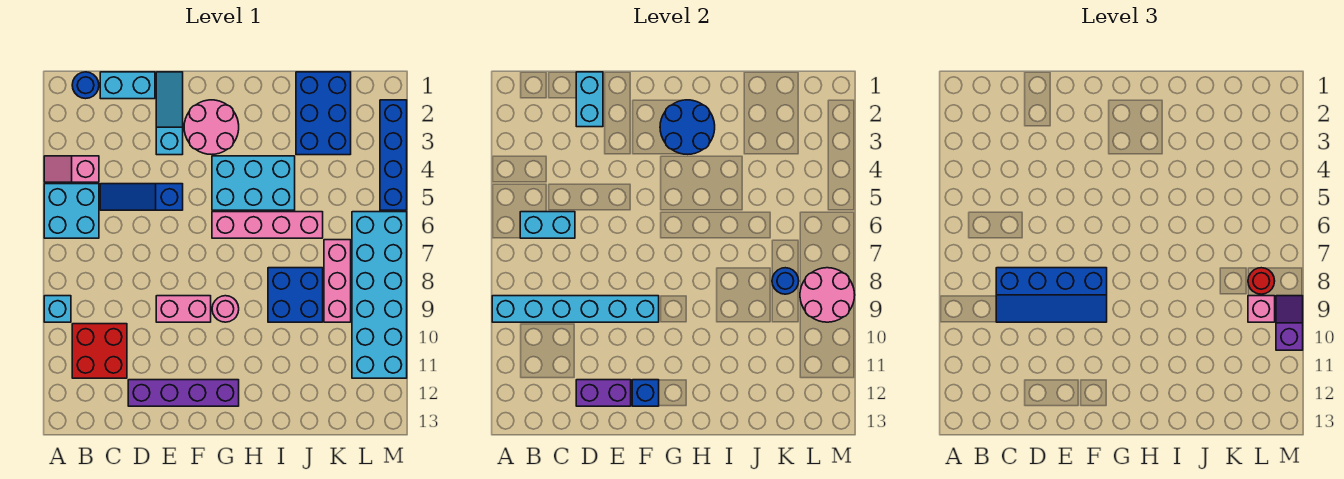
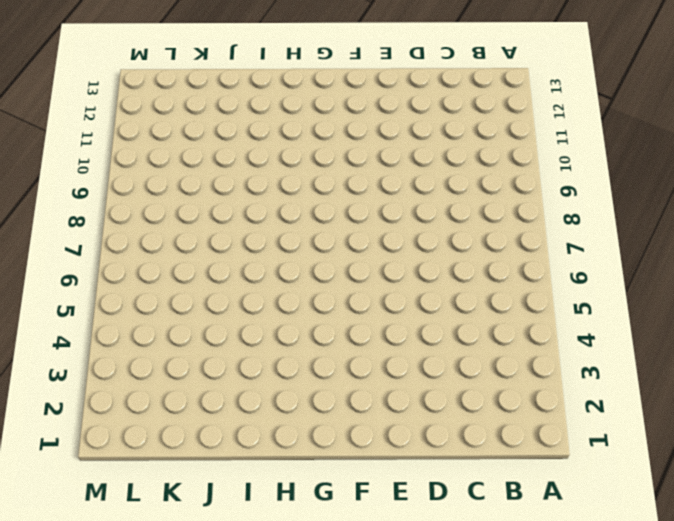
none -> pink slope A4:B4 level 1 top B
none -> cyan brick A5:B6 level 1
none -> cyan brick A9 level 1
none -> blue round brick B1 level 1

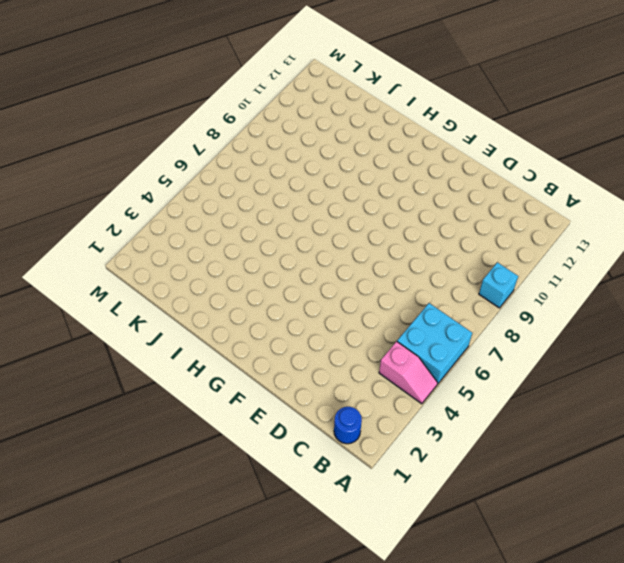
none -> red brick B10:C11 level 1
none -> cyan brick C1:D1 level 1
none -> blue slope C5:E5 level 1 top E
none -> purple brick D12:G12 level 1

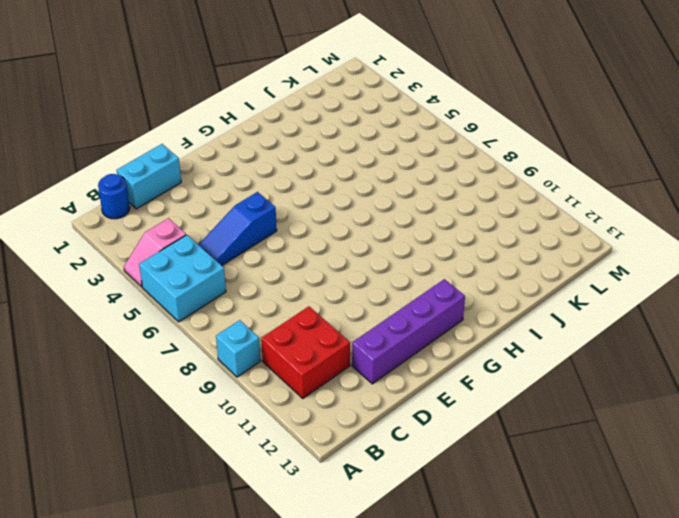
none -> cyan slope E1:E3 level 1 top 3
none -> pink brick E9:F9 level 1
none -> pink round brick F2:G3 level 1
none -> cyan brick G4:I5 level 1

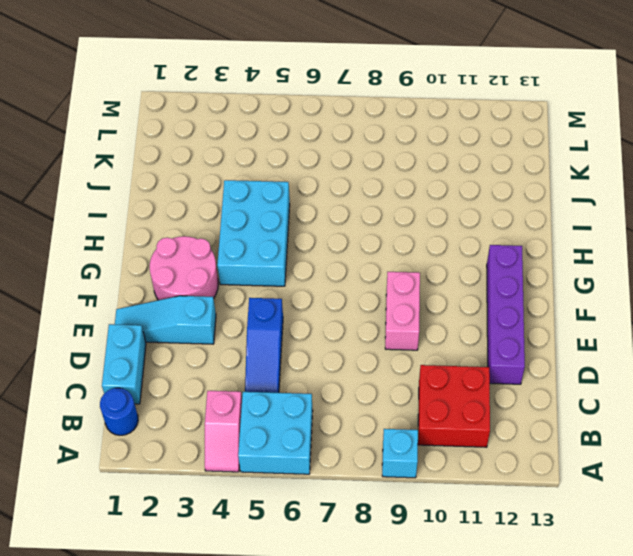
none -> pink brick G6:J6 level 1
none -> pink round brick G9 level 1
none -> blue brick I8:J9 level 1
none -> blue brick J1:K3 level 1

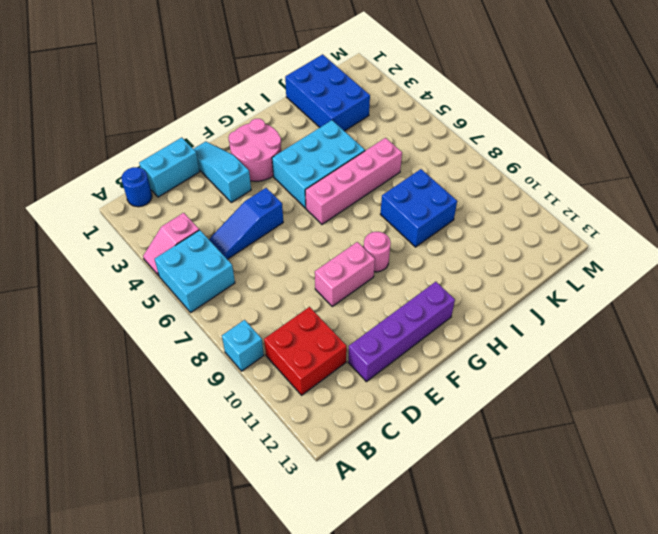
none -> pink brick K7:K9 level 1
none -> cyan brick L6:M11 level 1
none -> blue brick M2:M5 level 1
none -> cyan brick A9:F9 level 2

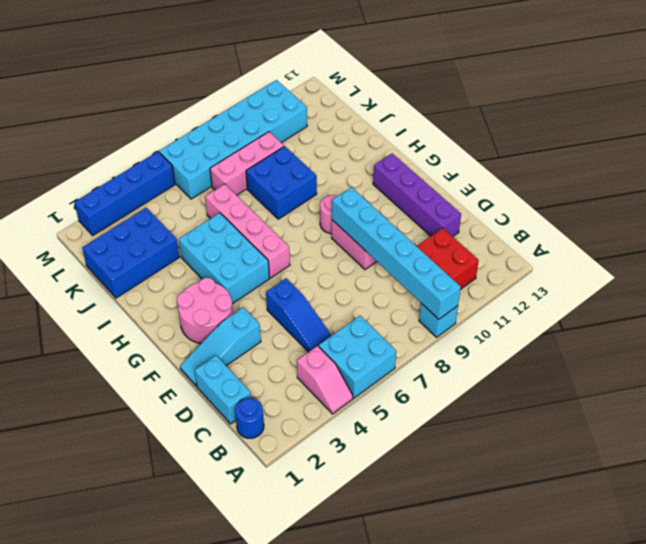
none -> cyan brick B6:C6 level 2
none -> cyan brick D1:D2 level 2
none -> purple brick D12:E12 level 2
none -> blue brick F12 level 2

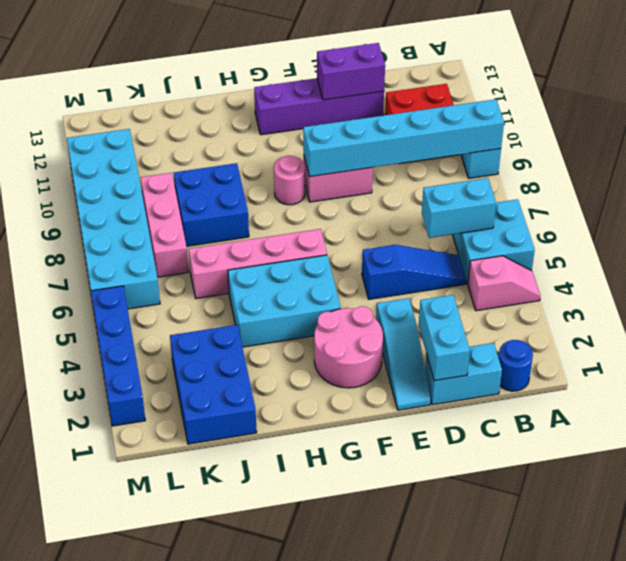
none -> blue brick F12 level 2
none -> blue round brick G2:H3 level 2
none -> blue round brick K8 level 2
none -> pink round brick L8:M9 level 2

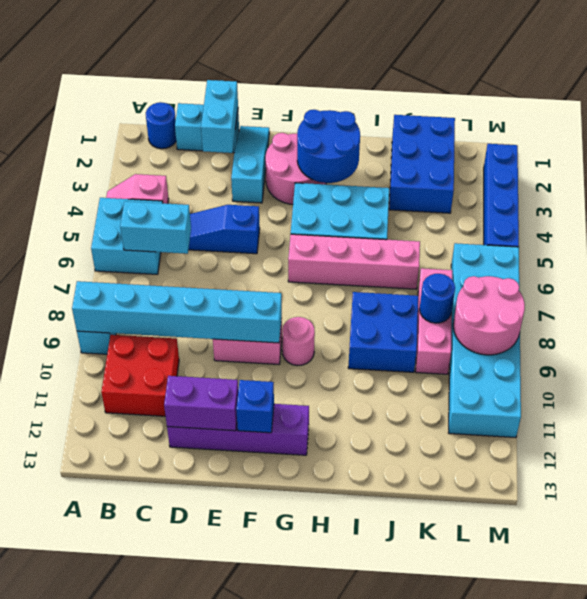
none -> blue slope C8:F9 level 3 top 8
none -> red round brick L8 level 3
none -> pink brick L9 level 3
none -> purple slope M9:M10 level 3 top 10

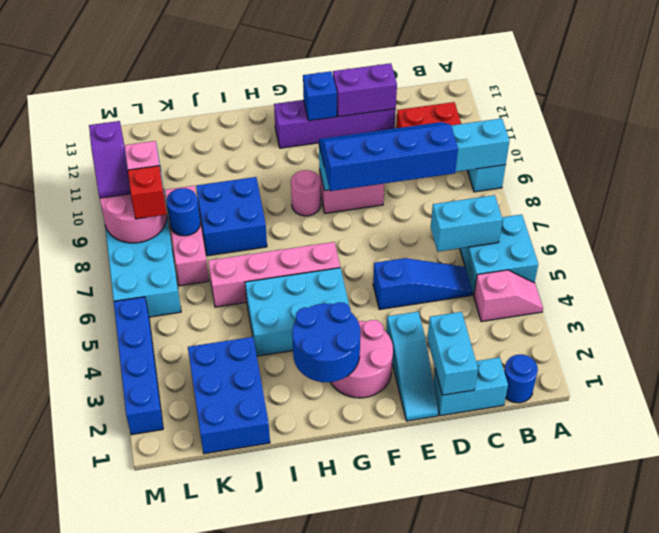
red brick L8 level 3 -> red round brick L8 level 3

